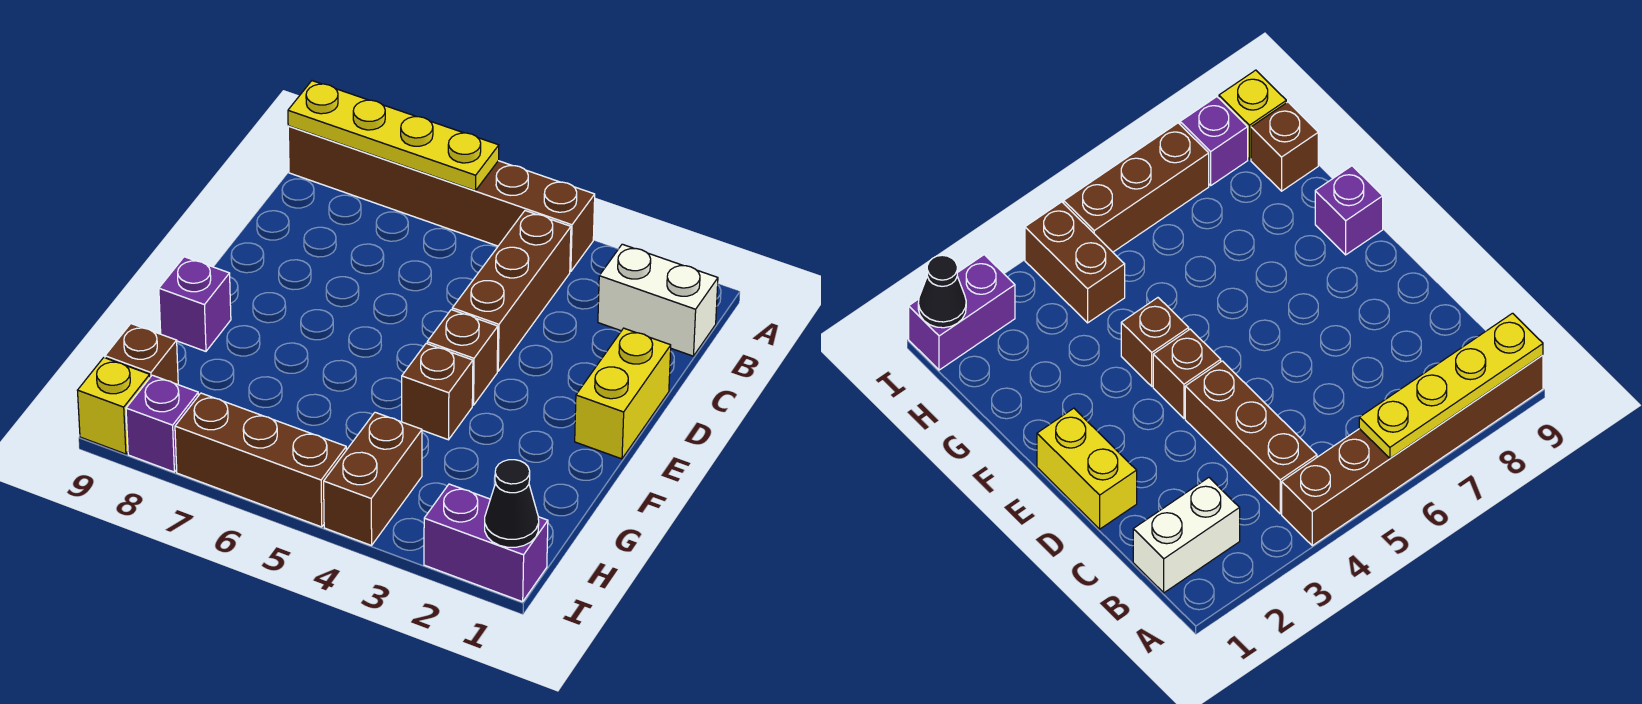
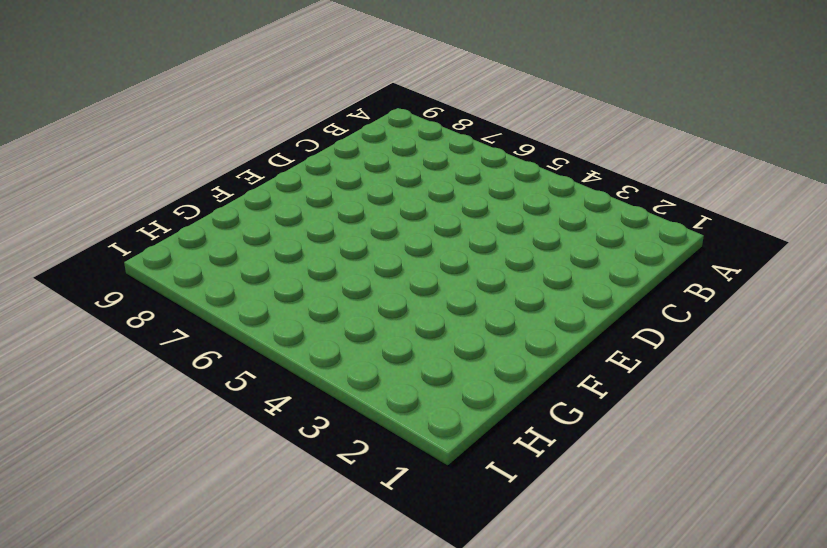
none -> brown brick A4:A9 level 1
none -> white brick B1:B2 level 1
none -> brown brick B4:D4 level 1

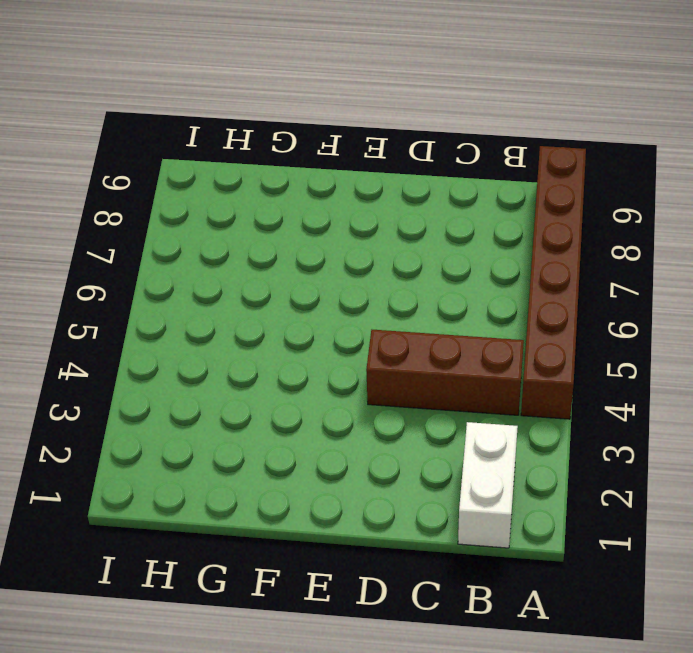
none -> yellow brick D1:E1 level 1
none -> brown brick E4 level 1
none -> brown brick F4 level 1

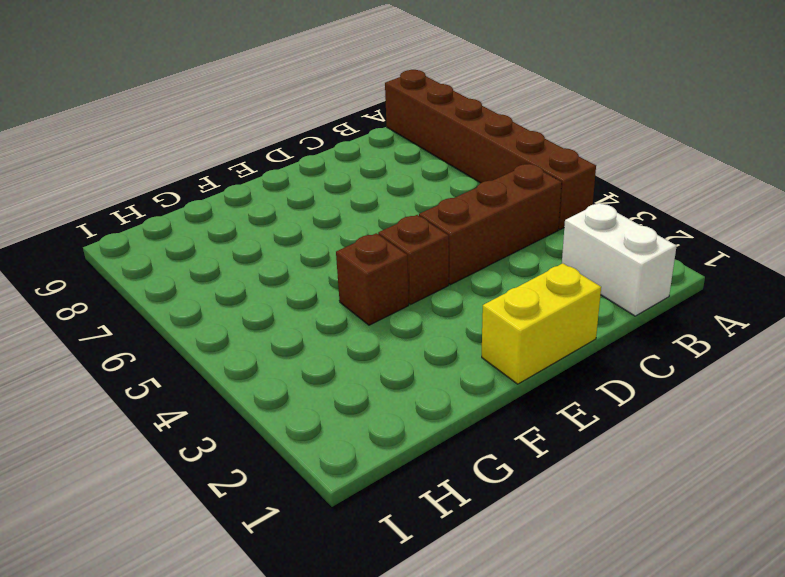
none -> purple brick F9 level 1
none -> brown brick H4:I4 level 1
none -> brown brick H9 level 1

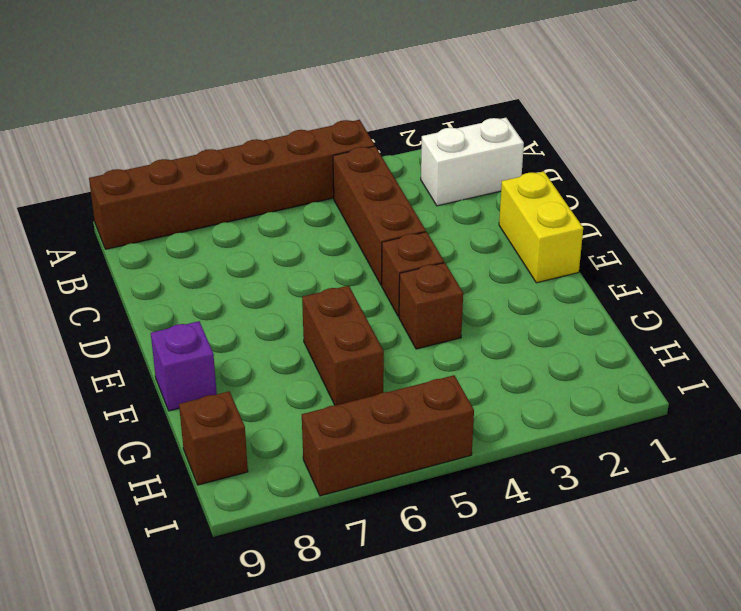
brown brick F6:G6 level 1 -> brown brick H4:I4 level 1
none -> purple brick I1:I2 level 1
none -> purple brick I8 level 1
none -> yellow brick I9 level 1

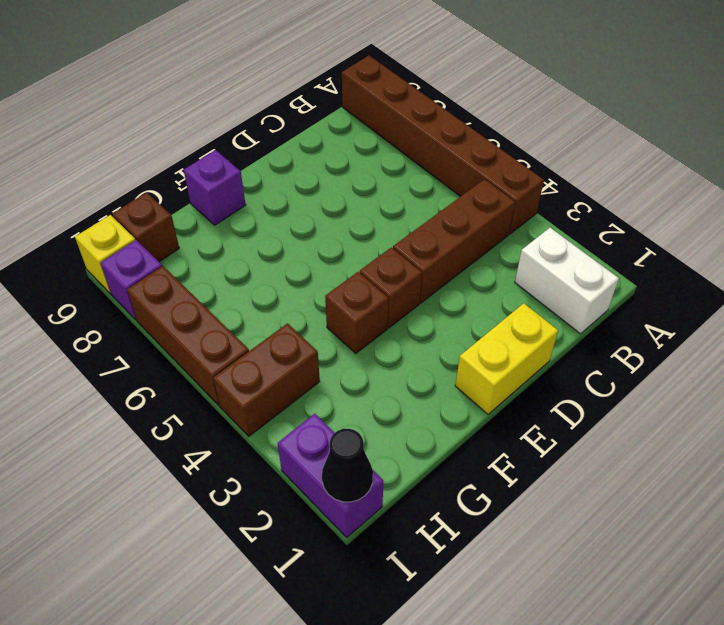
none -> yellow plate A6:A9 level 2

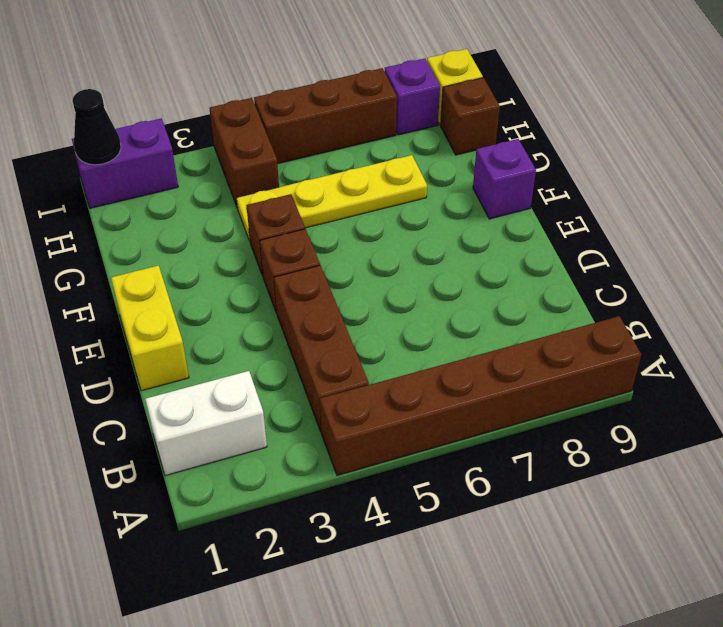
yellow plate G4:G7 level 1 -> yellow plate A6:A9 level 2

